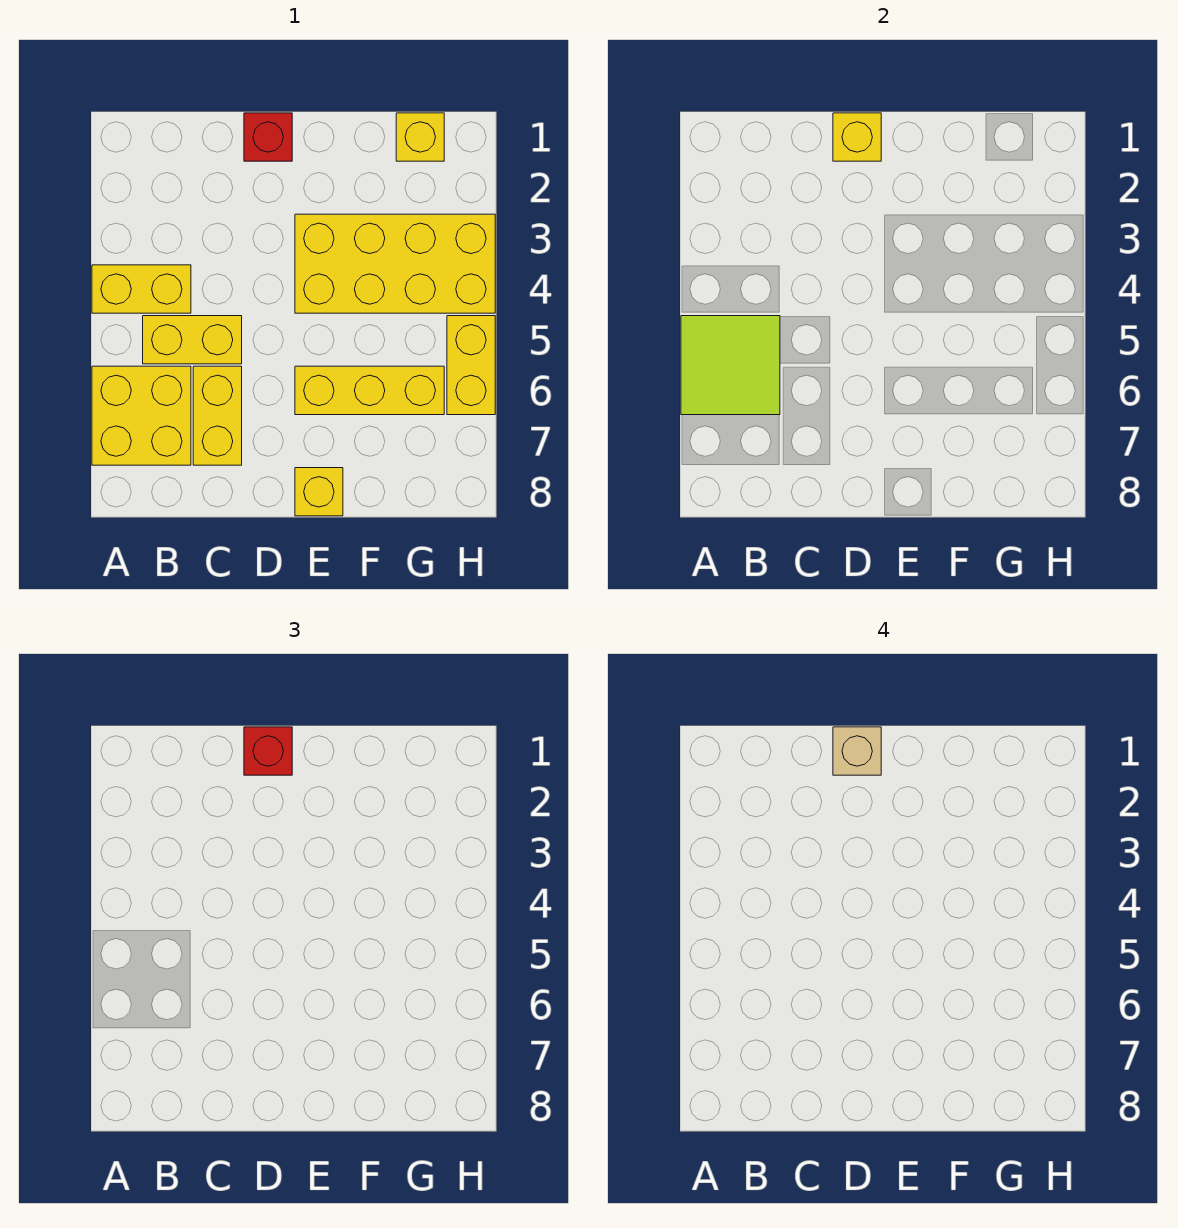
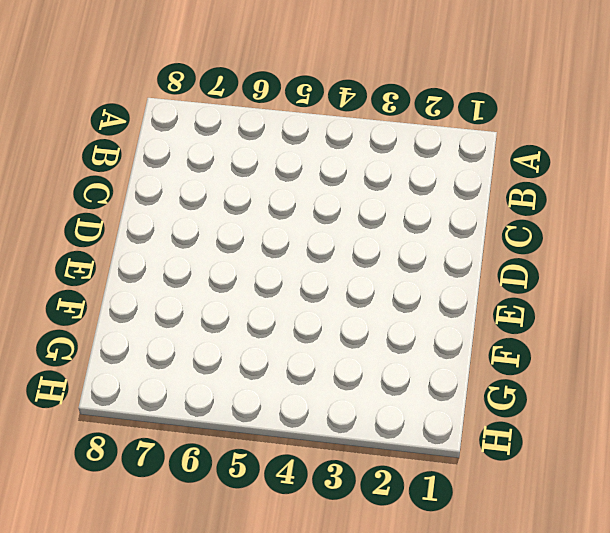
none -> yellow brick A4:B4 level 1
none -> yellow brick A6:B7 level 1
none -> yellow brick B5:C5 level 1

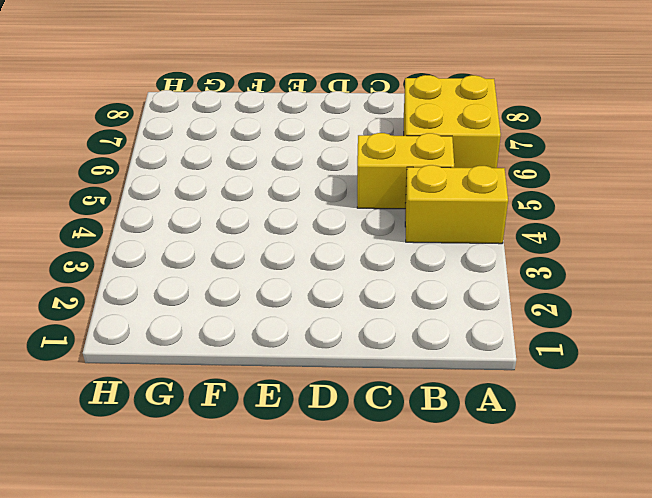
none -> yellow brick C6:C7 level 1
none -> red brick D1 level 1
none -> yellow brick E3:H4 level 1

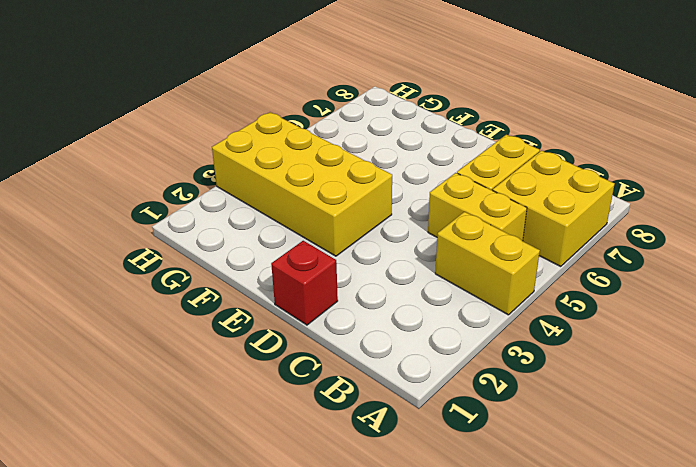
none -> yellow brick E6:G6 level 1
none -> yellow brick E8 level 1
none -> yellow brick G1 level 1

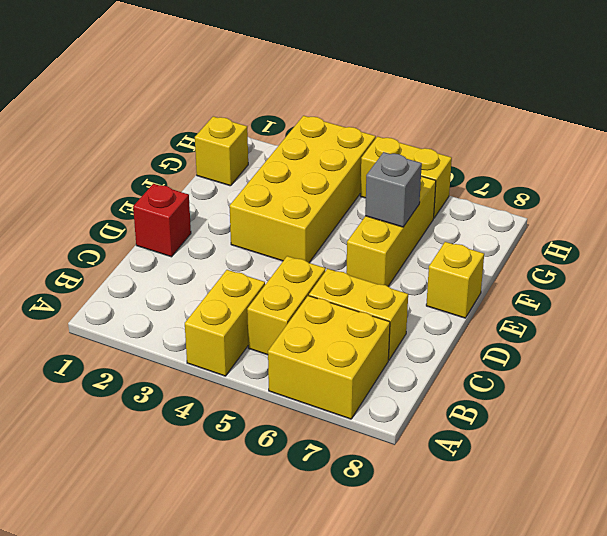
grey brick F6 level 2 -> none
none -> lime tile A5:B6 level 2
none -> yellow brick D1 level 2
none -> red brick D1 level 3

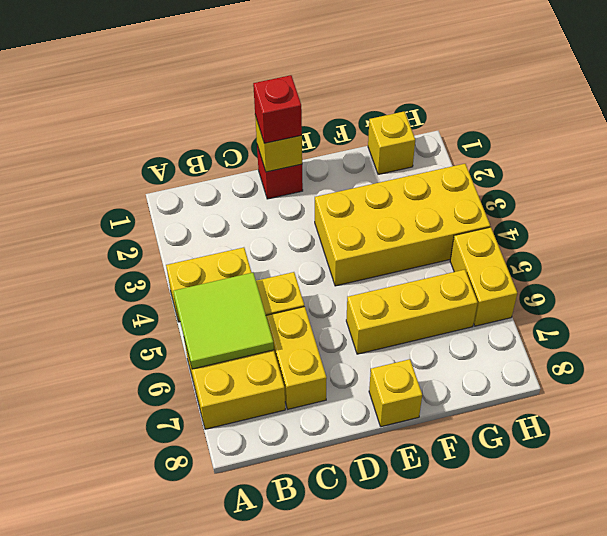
none -> tan brick D1 level 4

